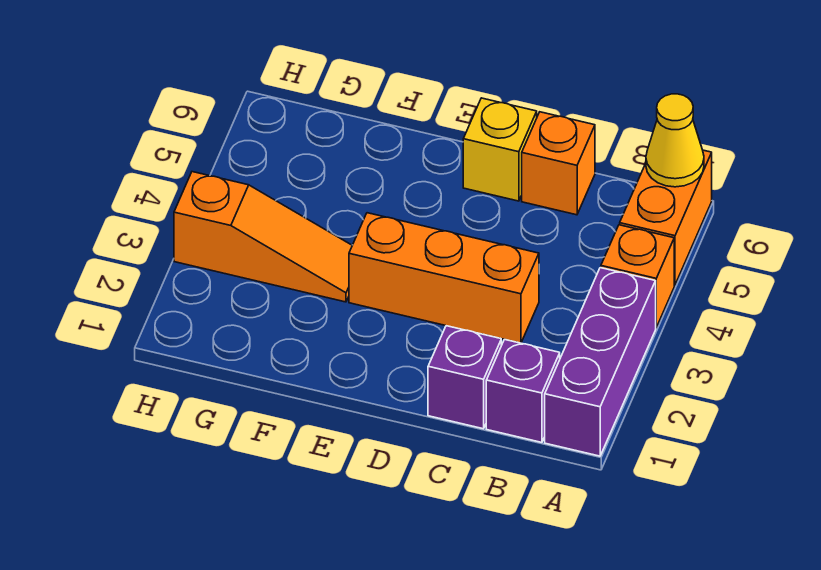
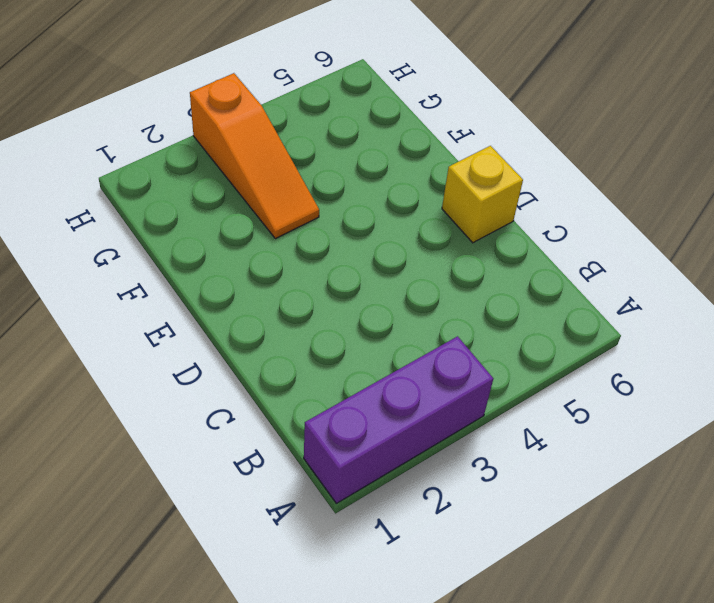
none -> orange brick A4 level 1
none -> orange brick A5:A6 level 1

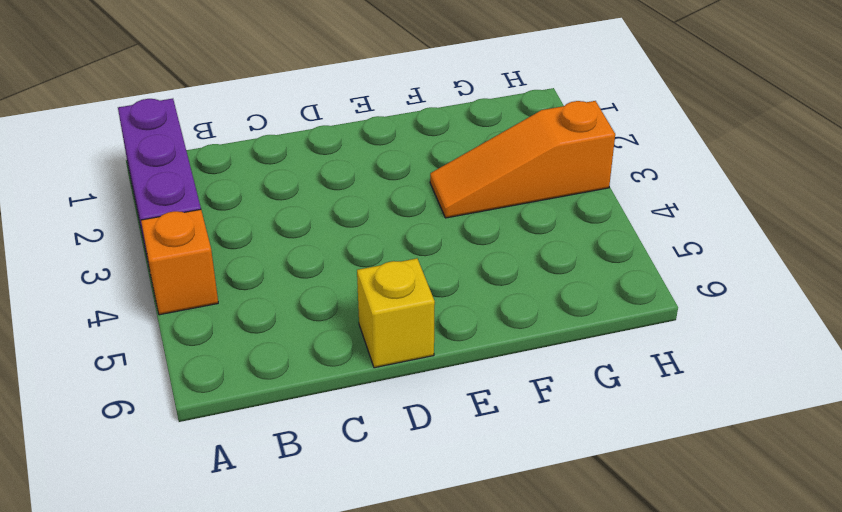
none -> orange brick A5:A6 level 1
none -> purple brick B1 level 1

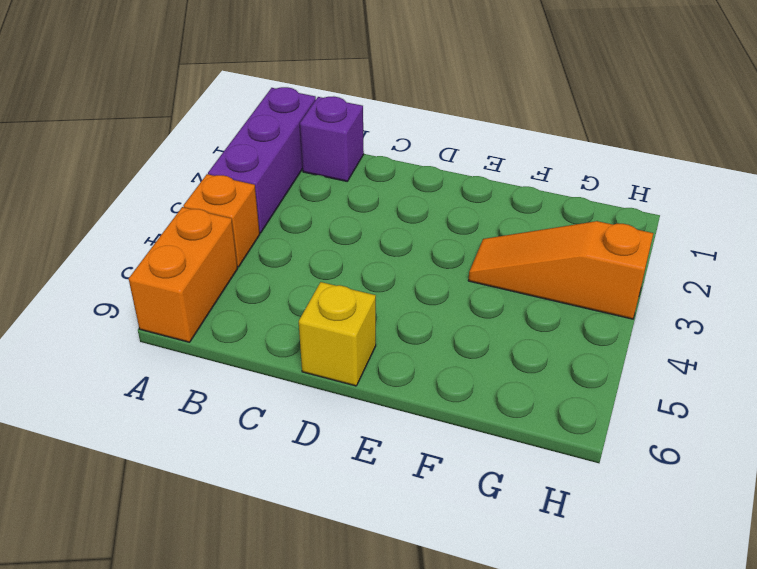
none -> purple brick C1 level 1
none -> orange brick C3:E3 level 1

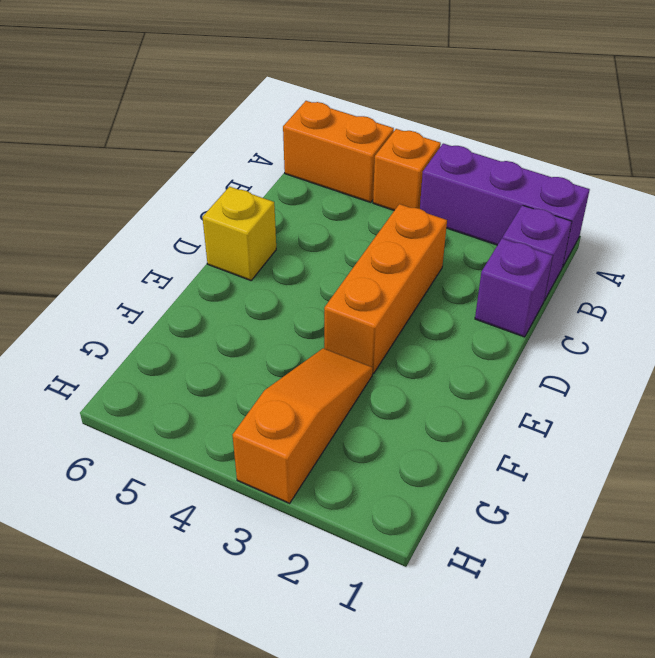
none -> orange brick C6 level 1
none -> yellow cone A6 level 2

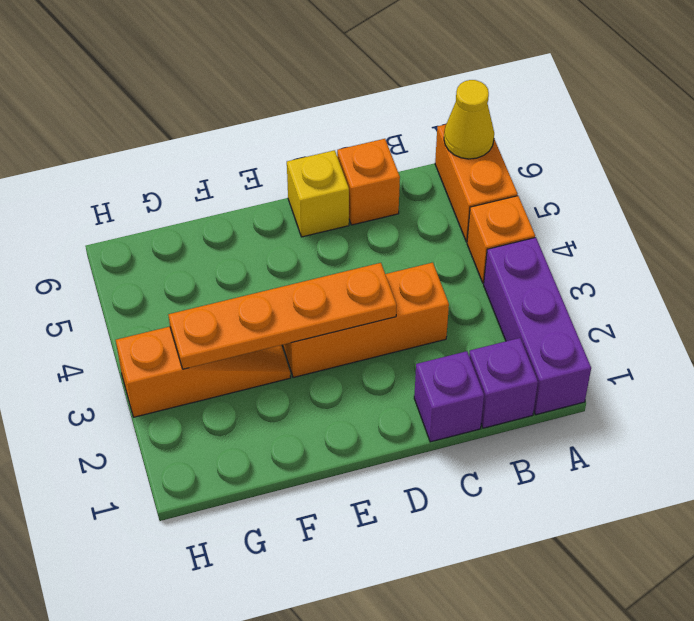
orange plate D3:G3 level 2 -> none

